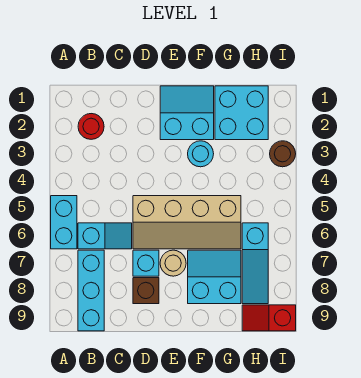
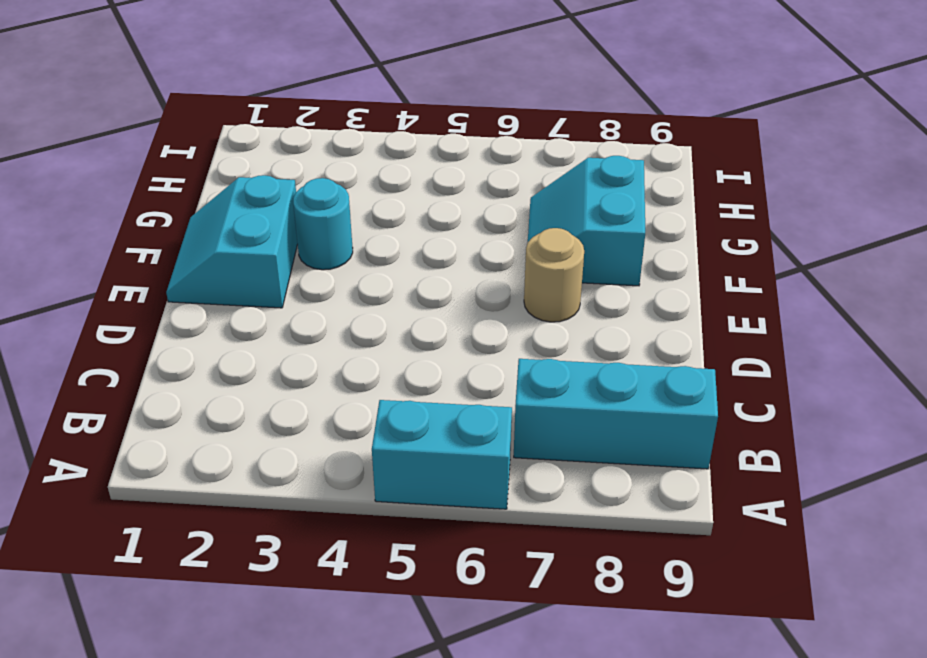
none -> red round brick B2 level 1
none -> cyan slope B6:C6 level 1 top B
none -> tan slope D5:G6 level 1 top 5

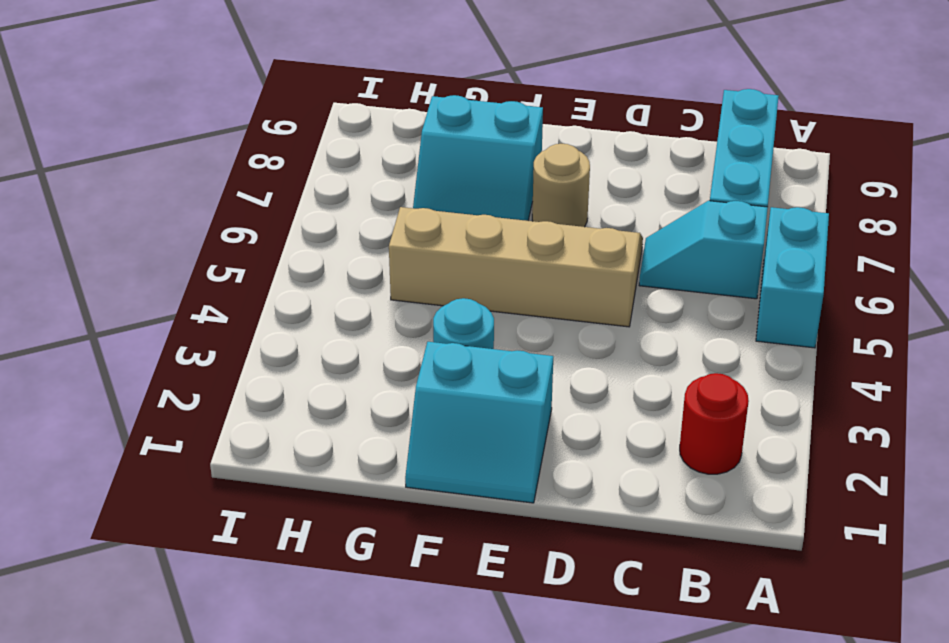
none -> cyan brick D7 level 1
none -> brown brick D8 level 1
none -> cyan brick G1:H2 level 1

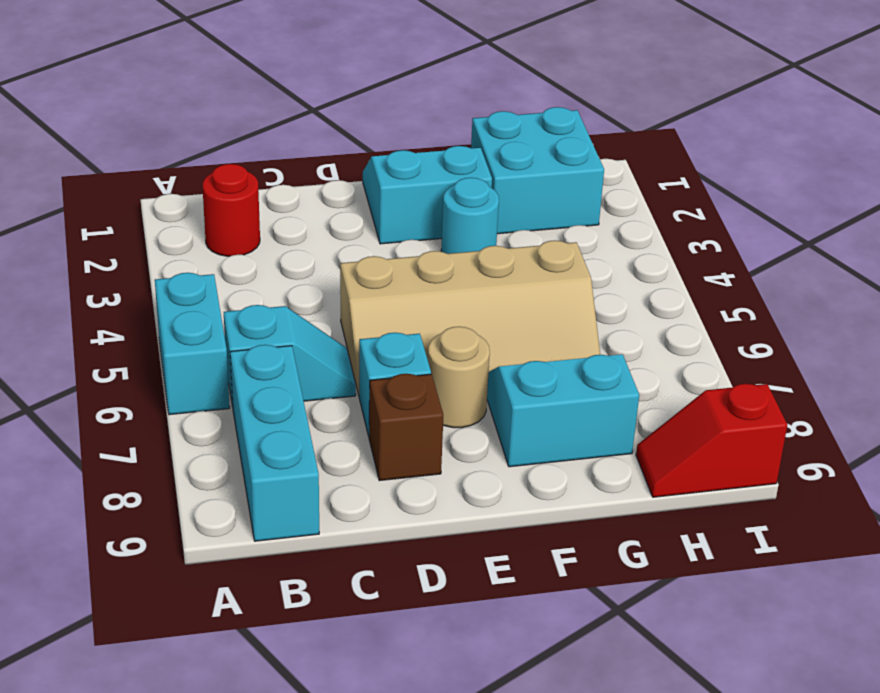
none -> cyan slope H6:H8 level 1 top 6
none -> brown round brick I3 level 1

